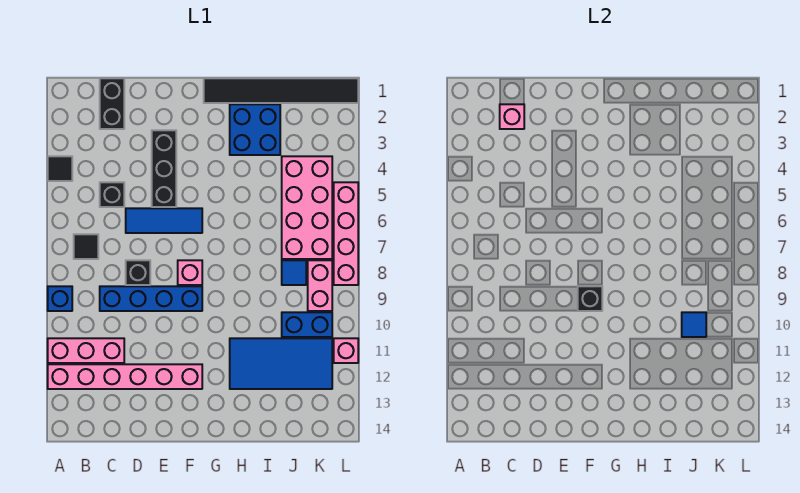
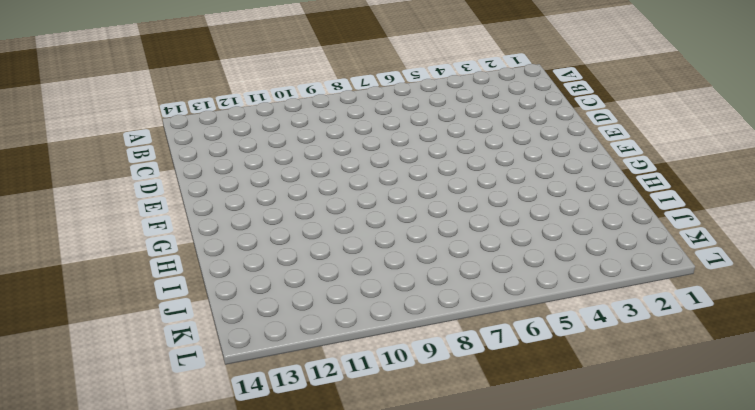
none -> black tile A4 level 1
none -> blue brick A9 level 1
none -> pink brick A11:C11 level 1

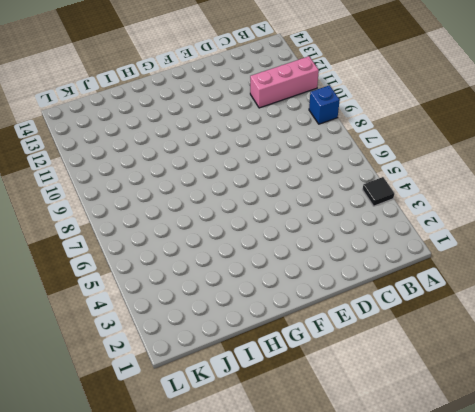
none -> pink brick A12:F12 level 1
none -> black tile B7 level 1
none -> black brick C1:C2 level 1

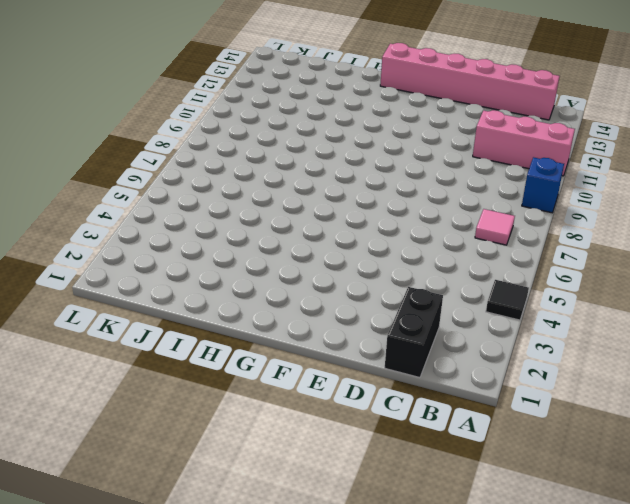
pink tile B7 level 1 -> black tile B7 level 1
pink brick B14:G14 level 1 -> pink brick A12:F12 level 1
none -> black brick C5 level 1
none -> blue brick C9:F9 level 1
none -> blue tile D6:F6 level 1

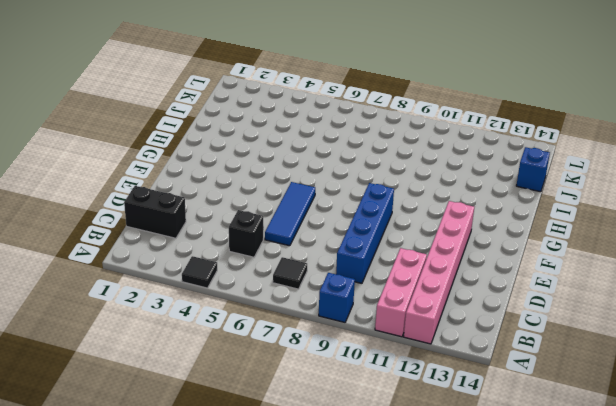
blue brick J14 level 1 -> none
none -> black brick D8 level 1
none -> black brick E3:E5 level 1
none -> pink brick F8 level 1

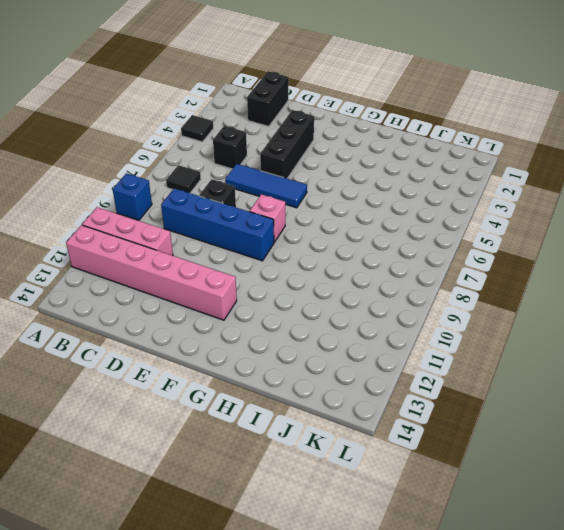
none -> black tile G1:L1 level 1
none -> blue brick H2:I3 level 1
none -> blue tile H11:K12 level 1

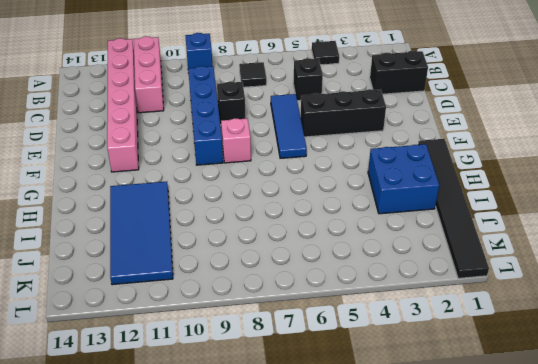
none -> pink brick J4:K7 level 1
none -> blue tile J8 level 1
none -> blue brick J10:K10 level 1

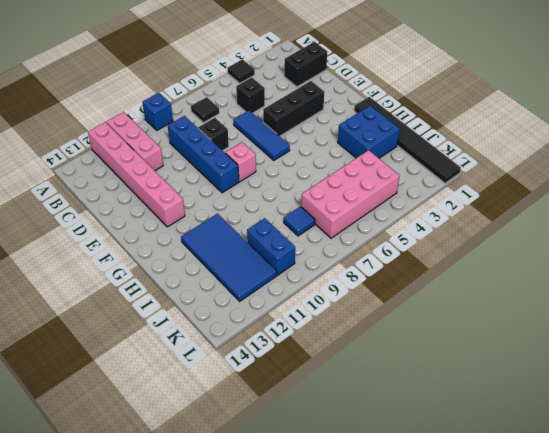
none -> pink brick K8:K9 level 1
none -> pink brick L5:L8 level 1
none -> pink brick L11 level 1

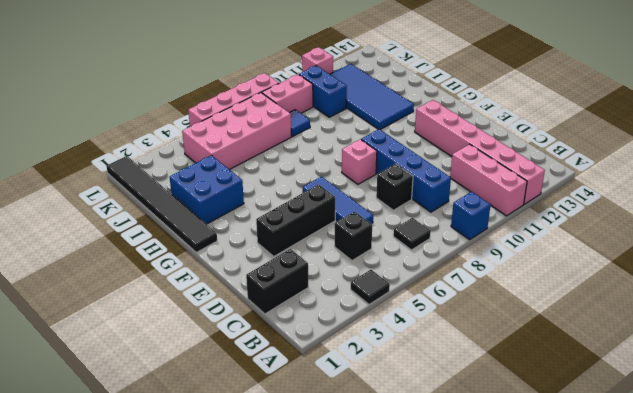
none -> pink brick C2 level 2
none -> black brick F9 level 2
none -> blue tile J10 level 2

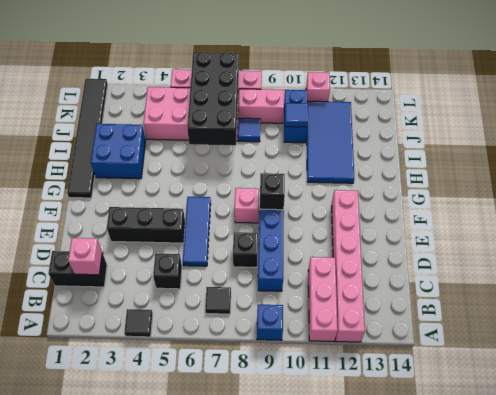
black brick I6:L7 level 2 -> none

